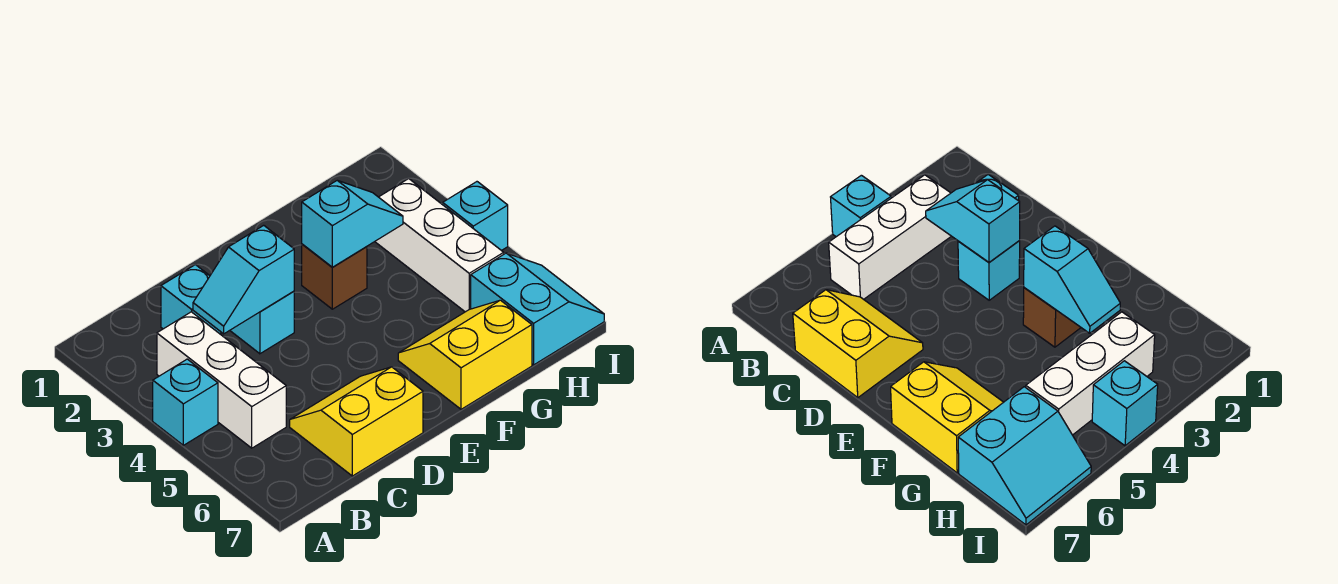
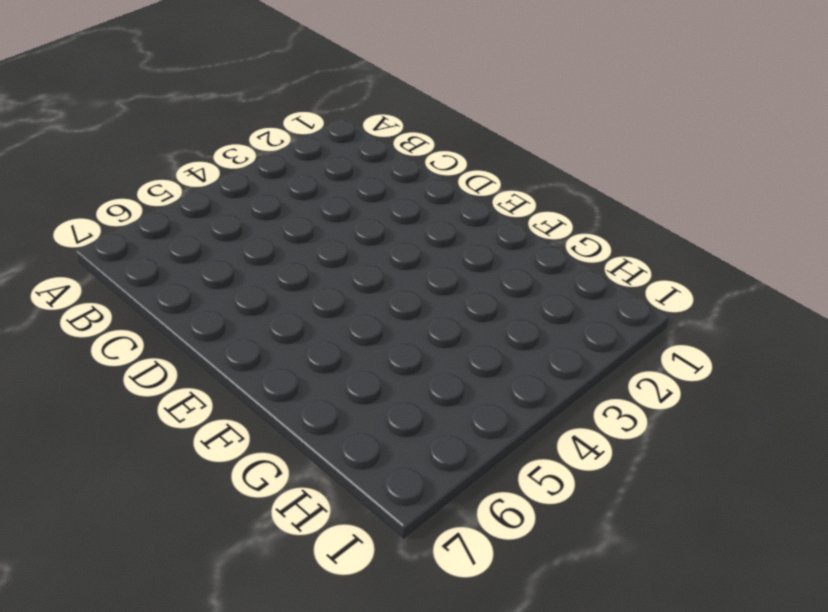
none -> cyan brick A4 level 1
none -> white brick B3:B5 level 1
none -> cyan brick C2 level 1

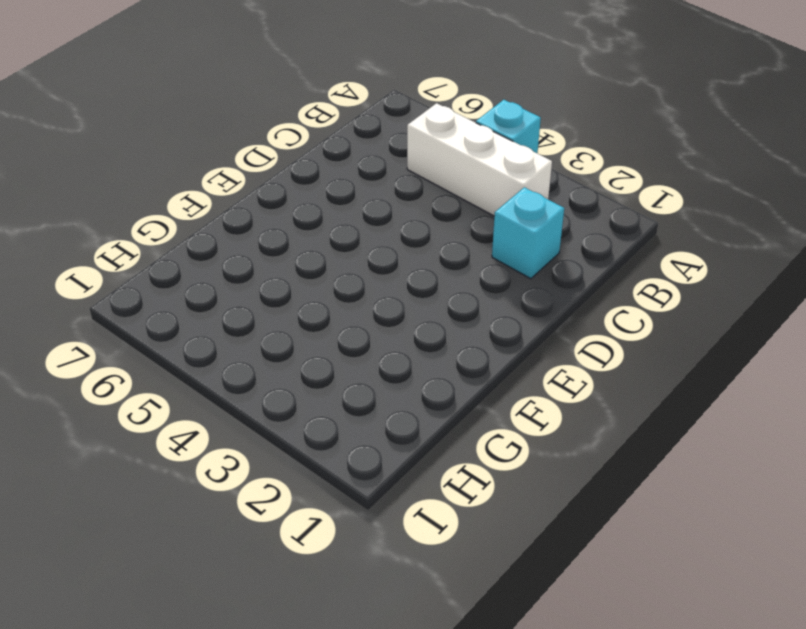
none -> yellow slope C6:D7 level 1 top 7
none -> cyan brick D3 level 1
none -> brown brick F3 level 1

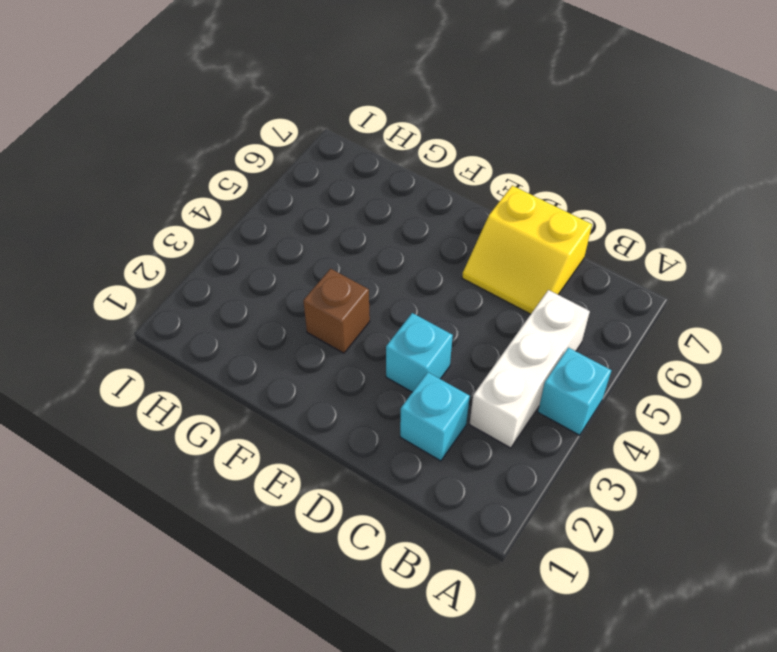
none -> yellow slope F6:G7 level 1 top 7
none -> white brick H3:H5 level 1
none -> cyan slope H6:I7 level 1 top H

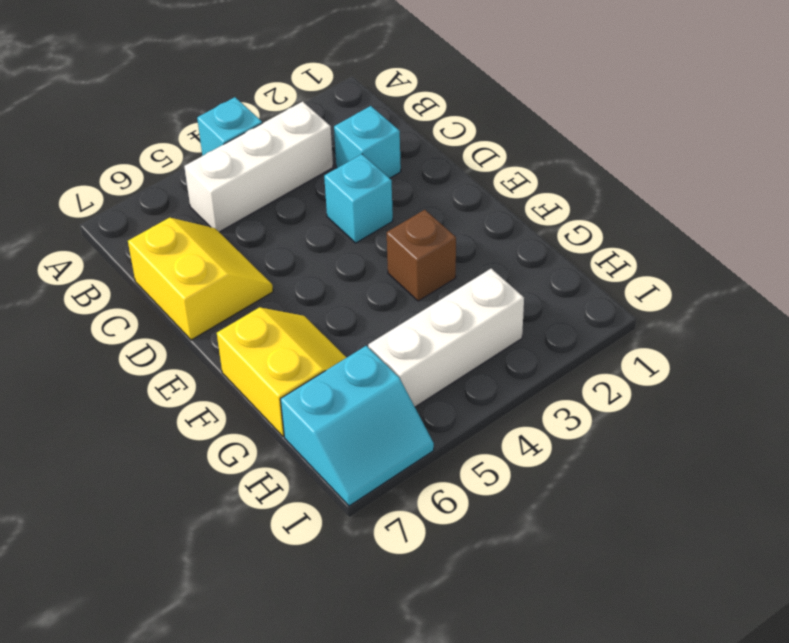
none -> cyan brick I4 level 1
none -> cyan slope C3:D3 level 2 top D
none -> cyan slope F3:G3 level 2 top F

